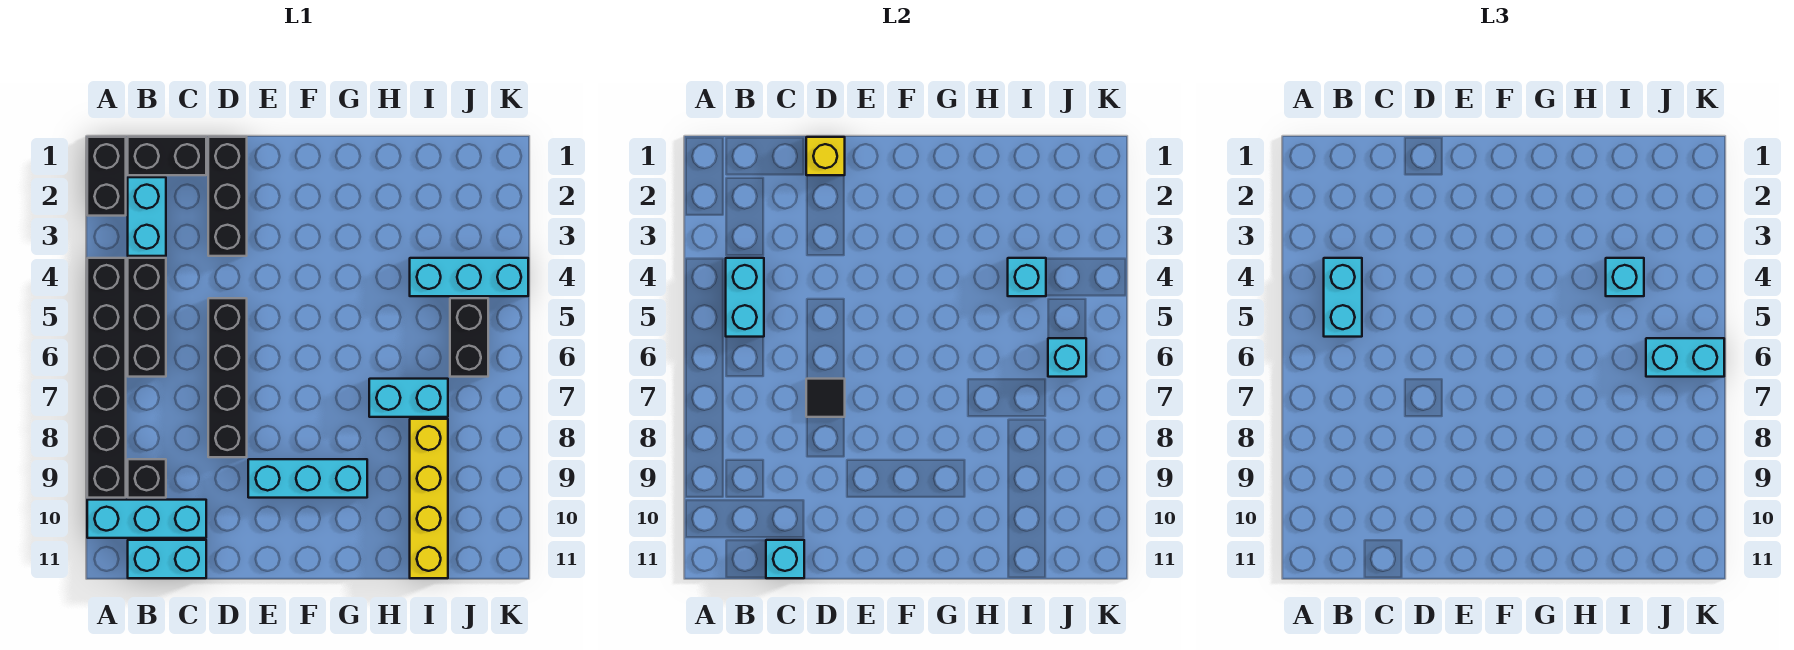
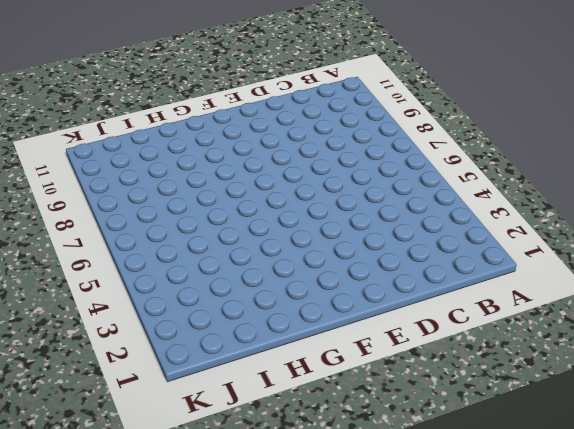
none -> black brick A1:A2 level 1
none -> black brick A4:A9 level 1
none -> cyan brick A10:C10 level 1

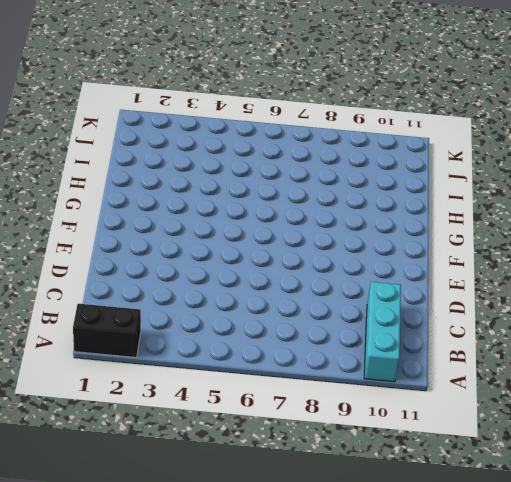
none -> black brick A4:A9 level 1
none -> black brick B1:C1 level 1
none -> cyan brick B2:B3 level 1

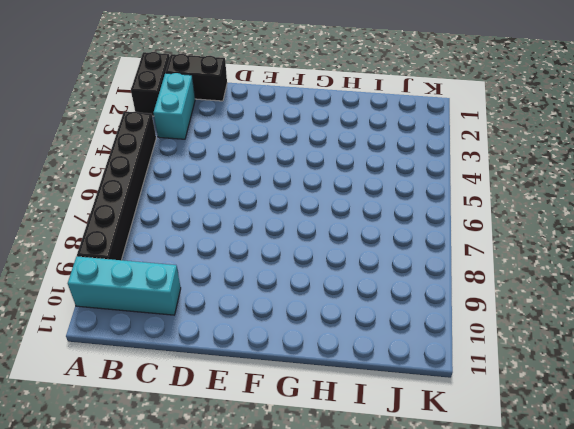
none -> black brick B4:B6 level 1
none -> black brick B9 level 1
none -> cyan brick B11:C11 level 1

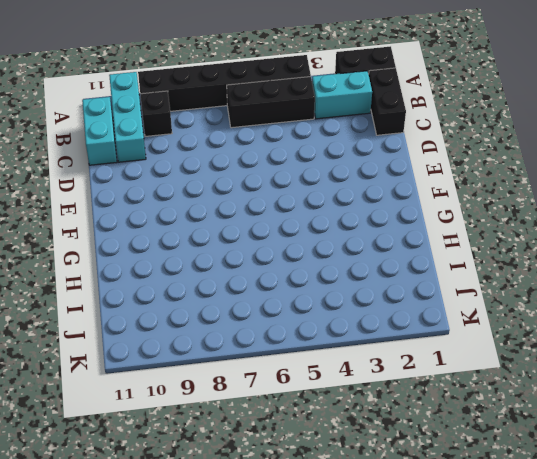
none -> black brick D1:D3 level 1
none -> black brick D5:D8 level 1
none -> cyan brick E9:G9 level 1

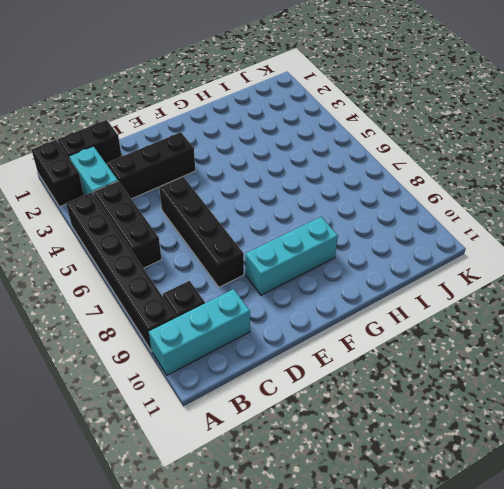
black brick C3:E3 level 1 -> black brick D1:D3 level 1
none -> cyan brick B11:C11 level 1
none -> cyan brick H7:I7 level 1
none -> cyan brick I4:K4 level 1

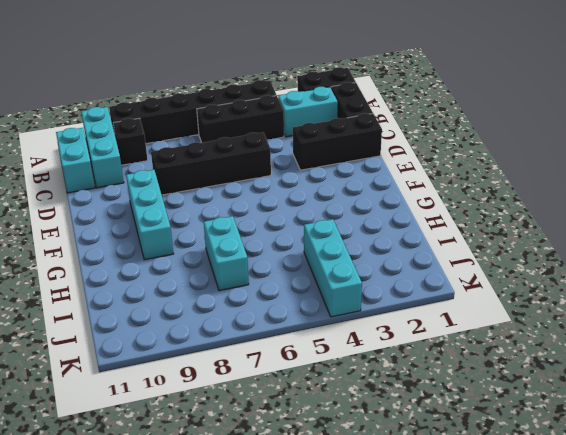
none -> yellow brick I8:I11 level 1
none -> black brick J5:J6 level 1
none -> cyan brick B4:B5 level 2

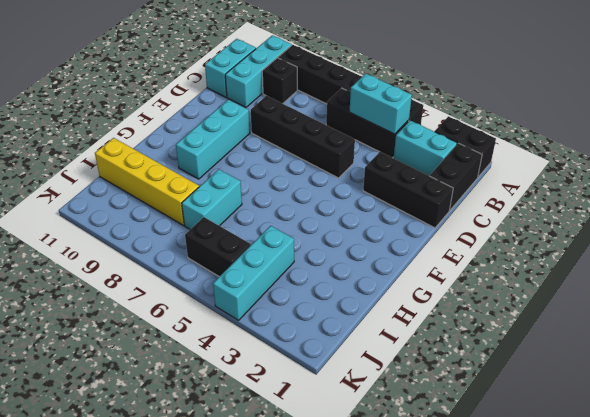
none -> cyan brick C11 level 2
none -> yellow brick D1 level 2
none -> black tile D7 level 2

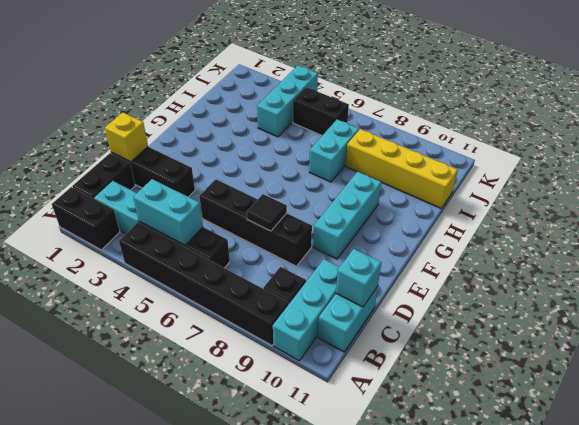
none -> cyan brick I4 level 2
none -> cyan brick J6 level 2
none -> cyan brick B4:B5 level 3

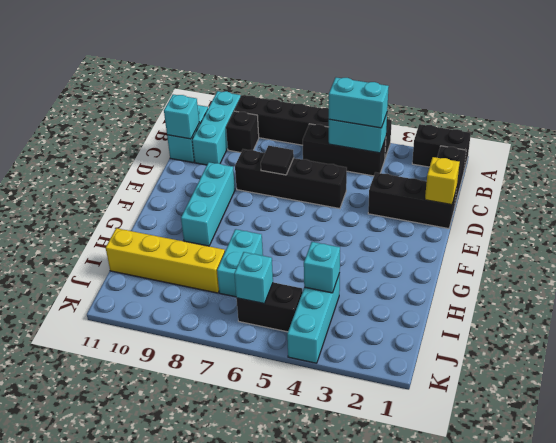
none -> cyan brick B2:B3 level 1
none -> cyan brick I4 level 3
none -> cyan brick J6:K6 level 3

